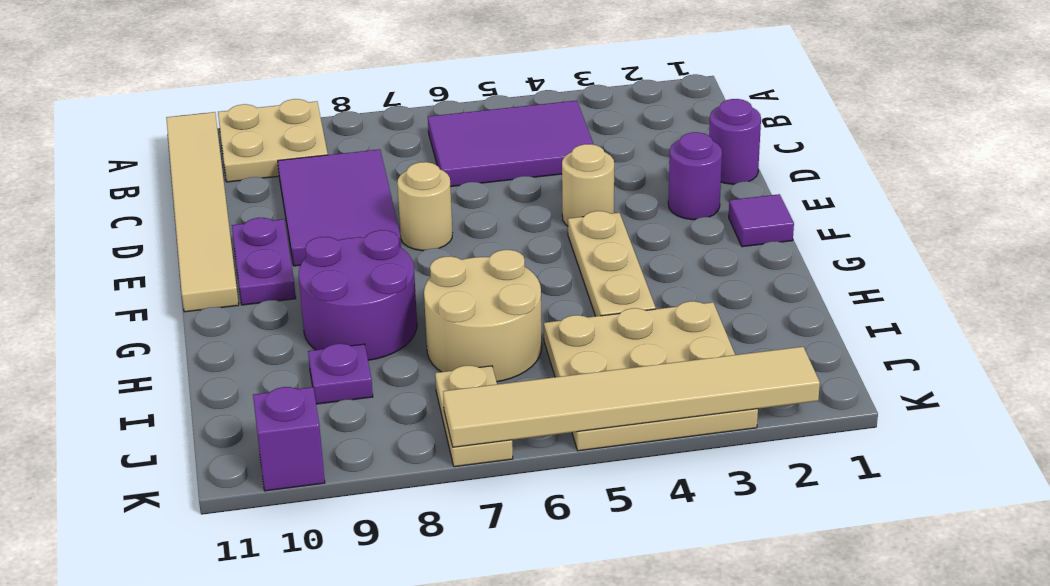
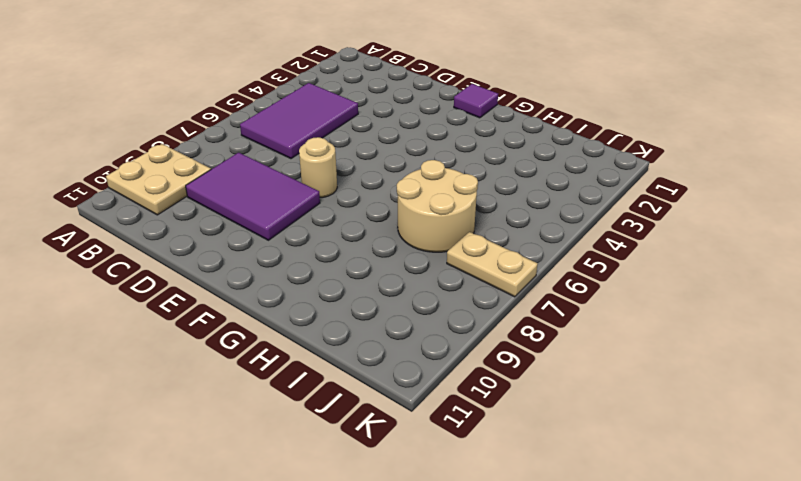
none -> tan tile A11:F11 level 1
none -> purple round brick D1 level 1
none -> purple round brick E2 level 1

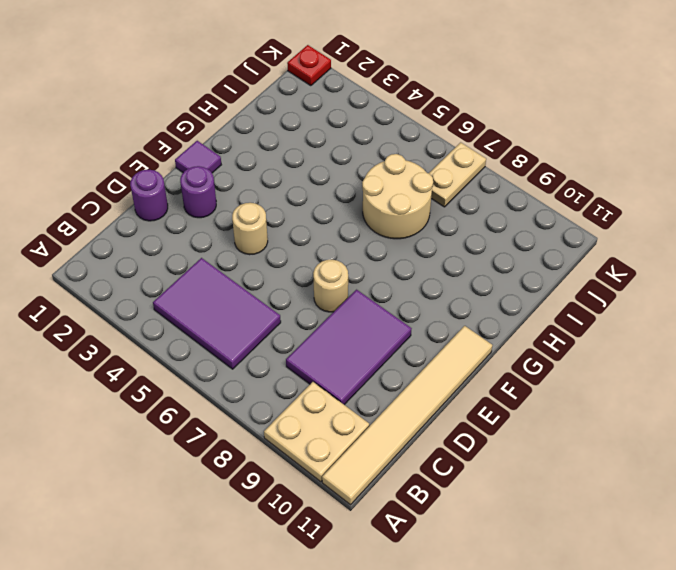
red plate K1 level 1 -> none
none -> purple plate E10:F10 level 1
none -> tan plate F4:H4 level 1
none -> purple round brick G8:H9 level 1

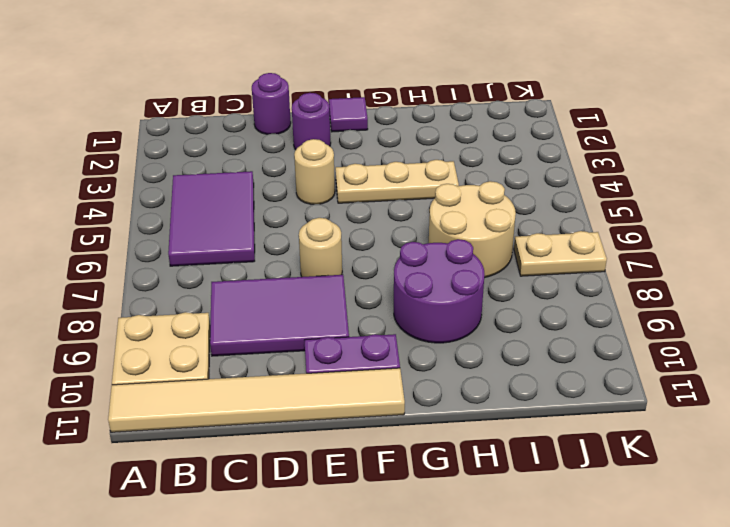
none -> tan plate I3:K5 level 1
none -> purple plate I9 level 1
none -> purple brick K10 level 1

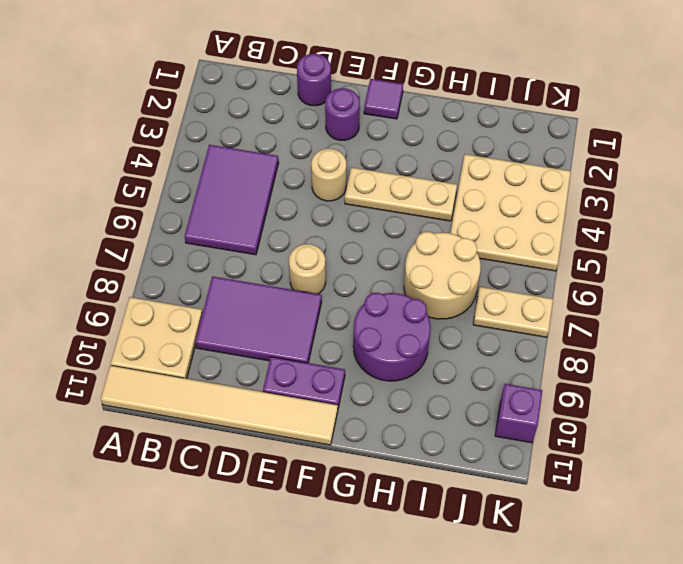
none -> purple plate I9 level 1
none -> tan tile K2:K7 level 2

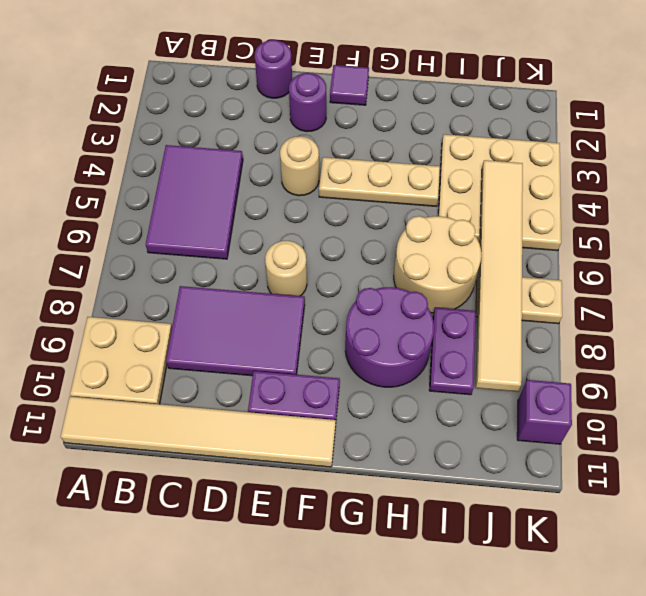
purple plate I8:I9 level 1 -> purple plate I9 level 1
tan tile J4:J9 level 2 -> tan tile K2:K7 level 2

